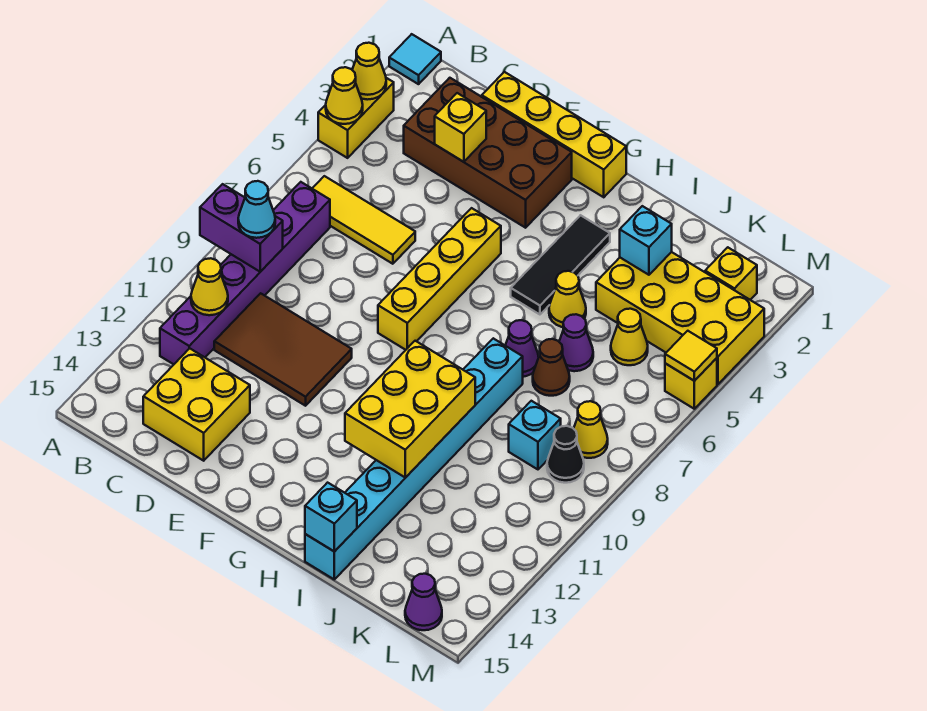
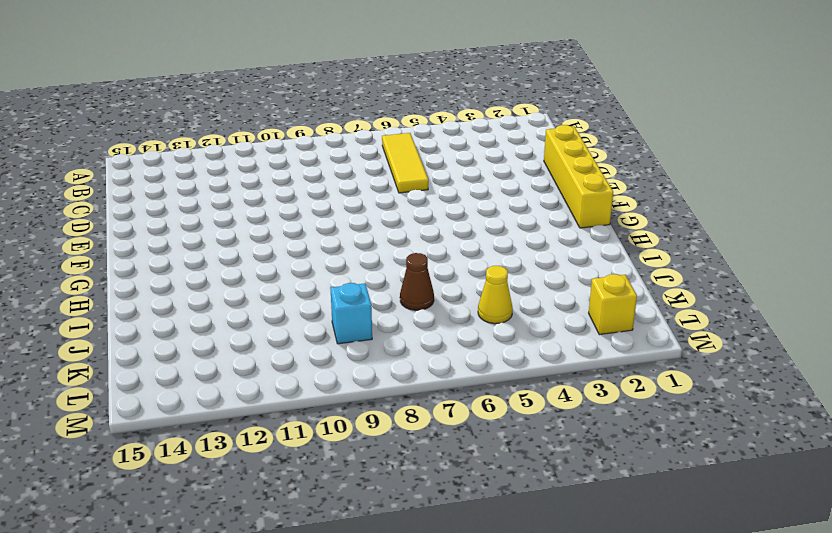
none -> cyan tile A1 level 1
none -> yellow brick A3:A4 level 1
none -> purple brick B7:B12 level 1
none -> brown brick C2:F3 level 1

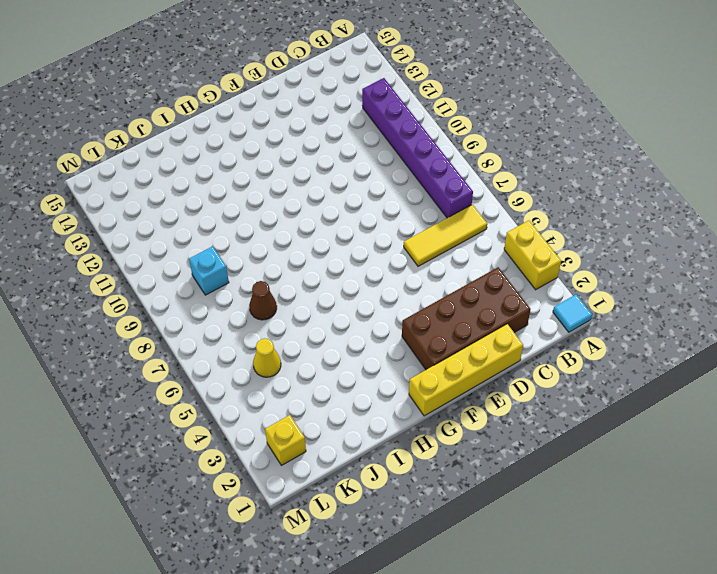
none -> brown tile C10:E11 level 1
none -> yellow brick C13:D14 level 1
none -> yellow brick F5:F8 level 1
none -> black tile H3:H5 level 1

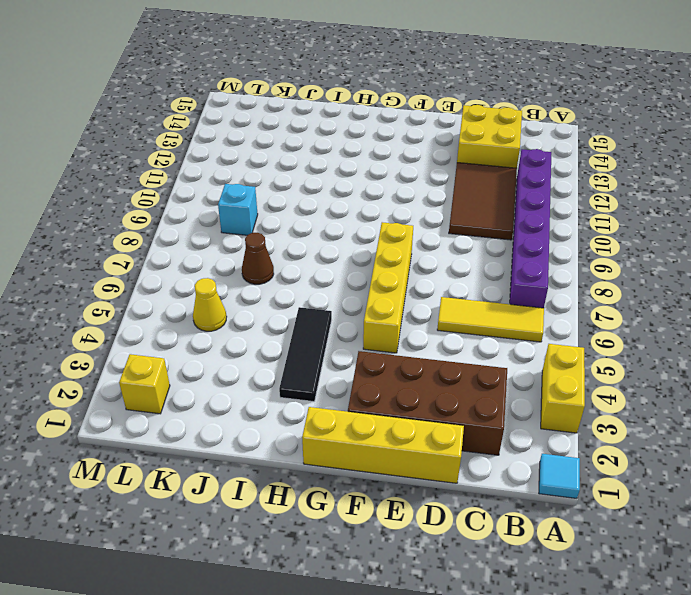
brown tile C10:D12 level 1 -> brown tile C10:E11 level 1
none -> yellow cone I5 level 1
none -> purple cone I7 level 1
none -> cyan brick I8:I15 level 1
none -> yellow brick J3:M4 level 1

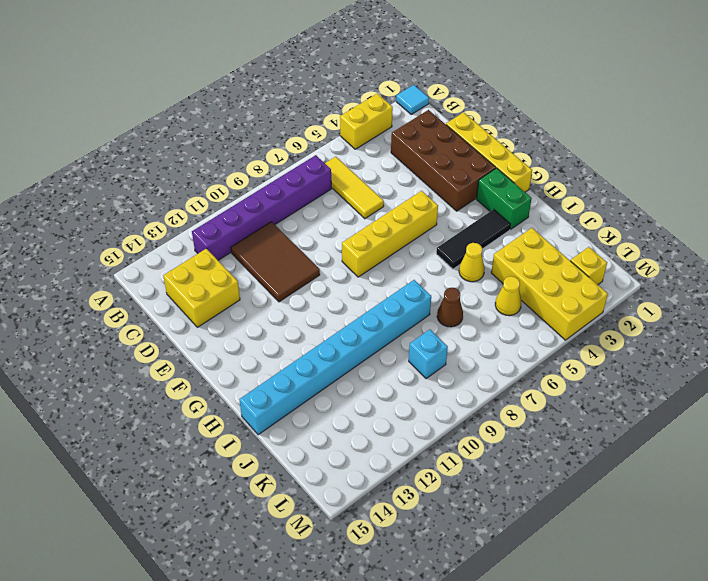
green brick G2:H2 level 1 -> none
none -> purple cone I7 level 1
none -> purple cone J6 level 1
none -> yellow cone L8 level 1
none -> black cone L9 level 1

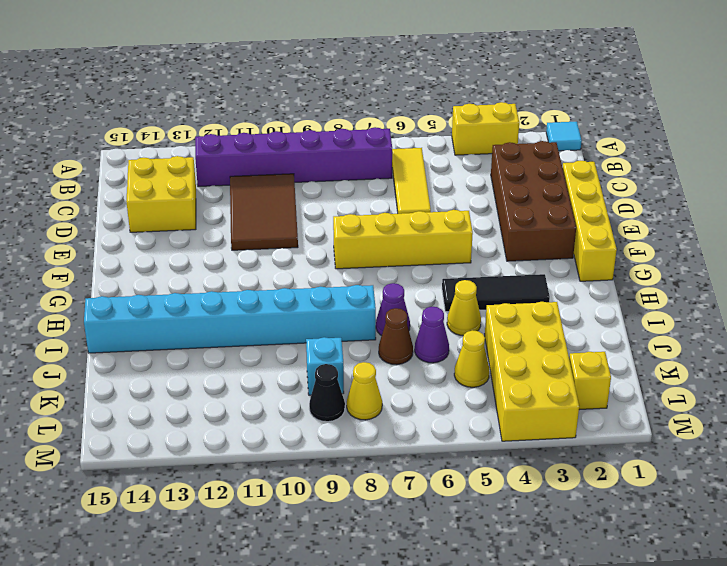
none -> purple cone L15 level 1
none -> yellow brick M5 level 1
none -> yellow cone A3 level 2
none -> yellow cone A4 level 2

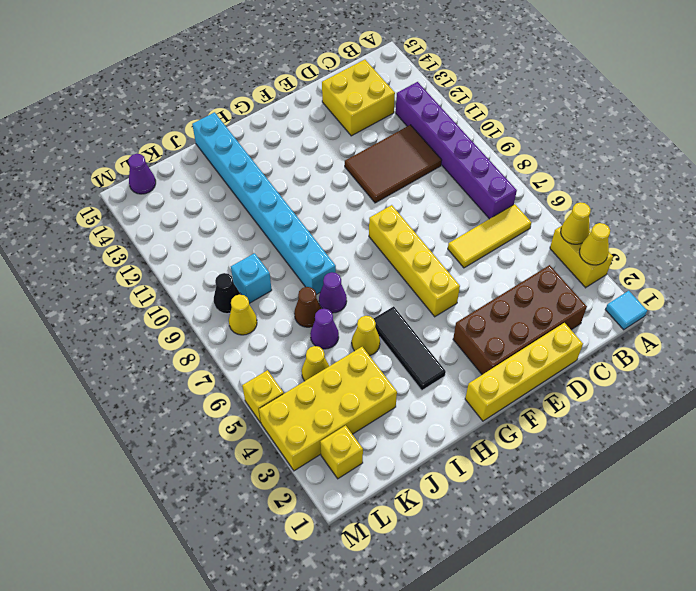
none -> purple brick A9:B9 level 2
none -> yellow cone B11 level 2
none -> yellow brick D3 level 2
none -> yellow brick H10:I12 level 2

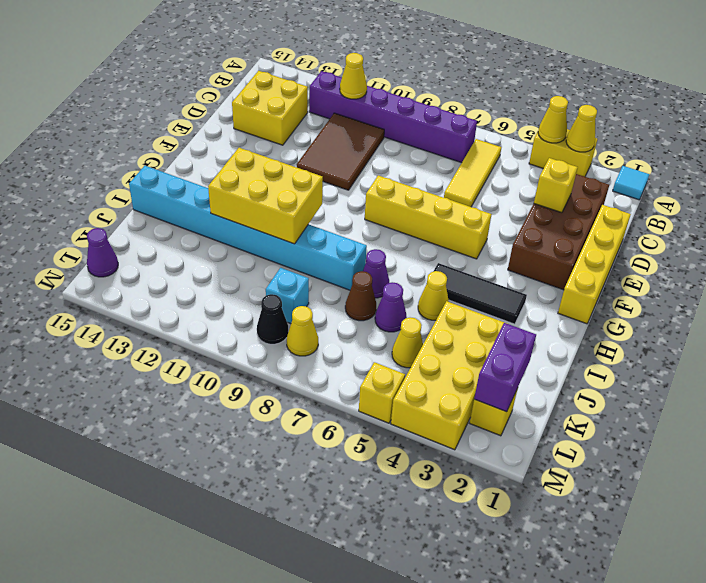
purple brick K2:L2 level 2 -> purple brick A9:B9 level 2
none -> cyan brick I15 level 2
none -> cyan brick J3 level 2
none -> yellow tile M5 level 2
none -> cyan cone B9 level 3

